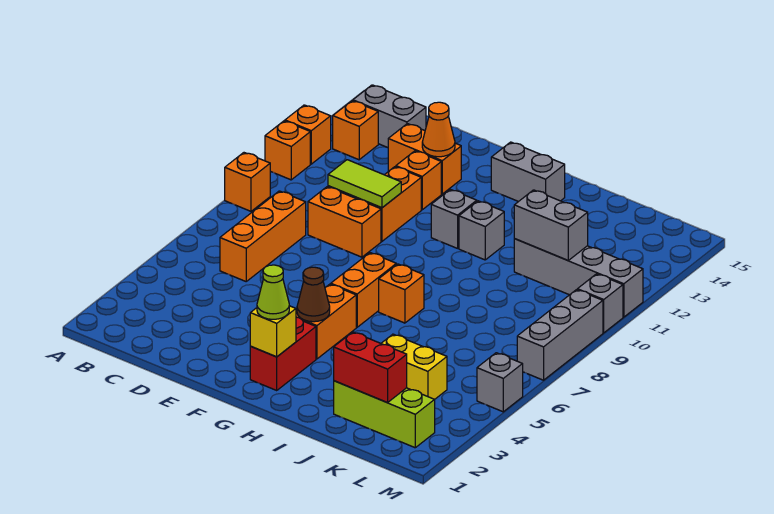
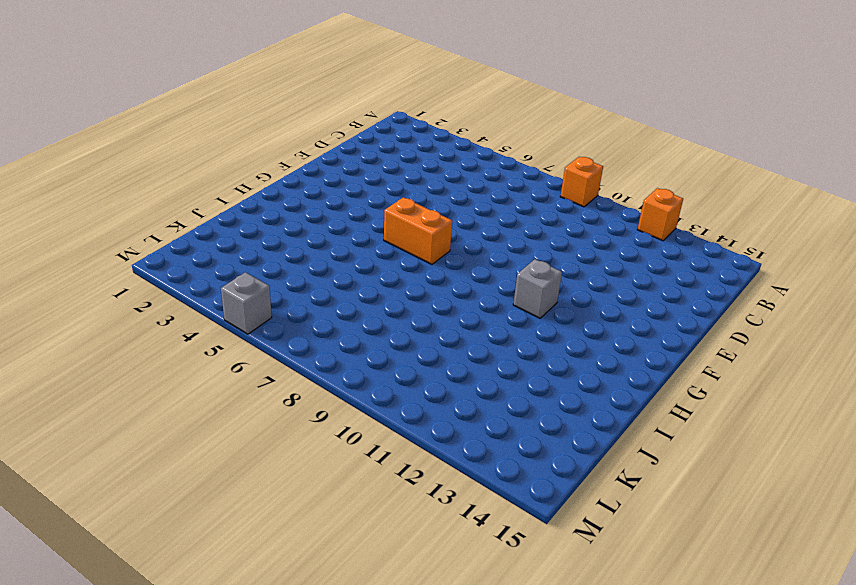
none -> orange brick A11 level 1
none -> orange brick B13 level 1
none -> grey brick B14:C14 level 1
none -> orange brick C6:C8 level 1

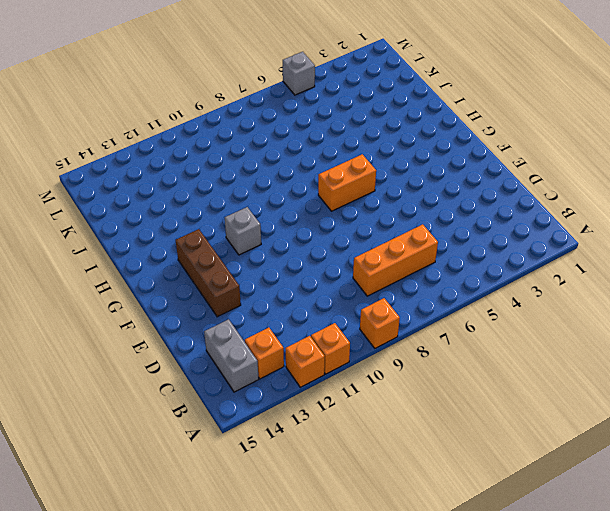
brown brick E13:G13 level 1 -> orange brick D13:E13 level 1
none -> orange brick D9:E9 level 1
none -> orange brick E10:E11 level 1
none -> orange brick E12 level 1
none -> red brick G2:G3 level 1

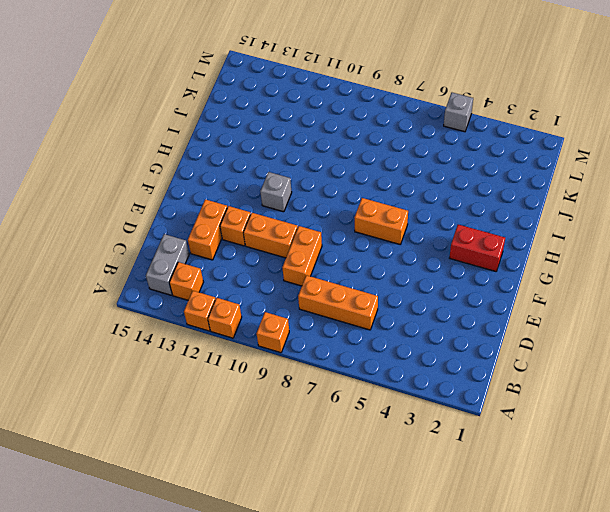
none -> orange brick G4:G5 level 1
none -> grey brick G14:H14 level 1
none -> orange brick H7 level 1
none -> grey brick H11 level 1

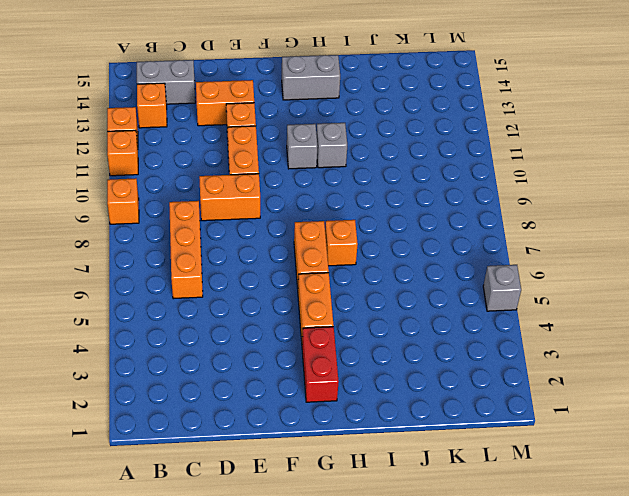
none -> lime brick J2:L2 level 1
none -> yellow brick J4:K4 level 1
none -> grey brick J11:M11 level 1
none -> grey brick M7:M9 level 1

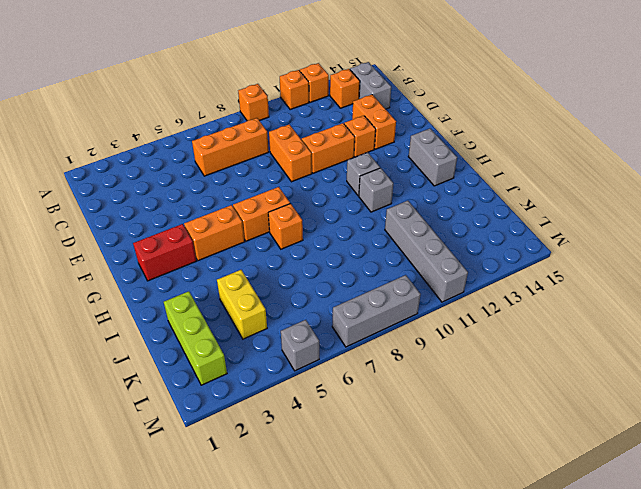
none -> grey brick M10 level 1
none -> lime tile D10:E10 level 2
none -> orange cone E13 level 2
none -> yellow brick G2 level 2

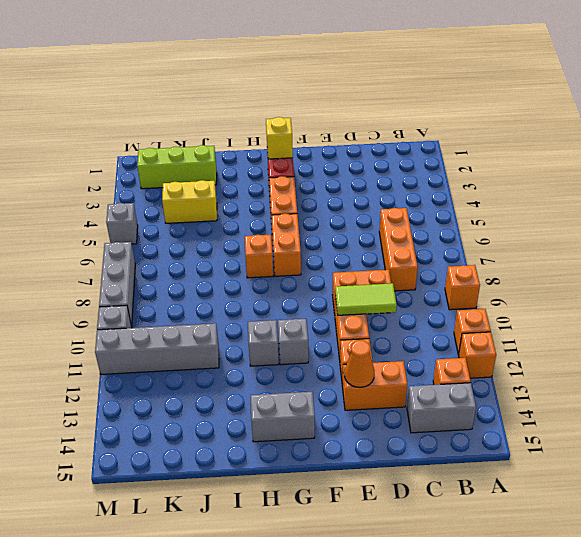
none -> brown cone G4 level 2
none -> red brick J2:K2 level 2
none -> grey brick J11:K11 level 2
none -> lime cone G2 level 3

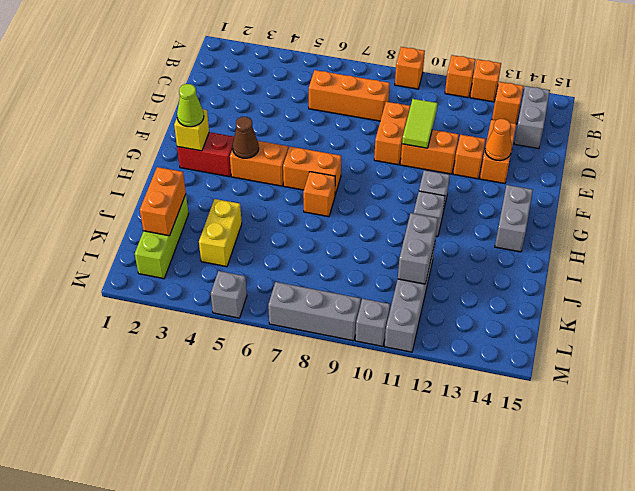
orange brick J2:K2 level 2 -> red brick J2:K2 level 2

